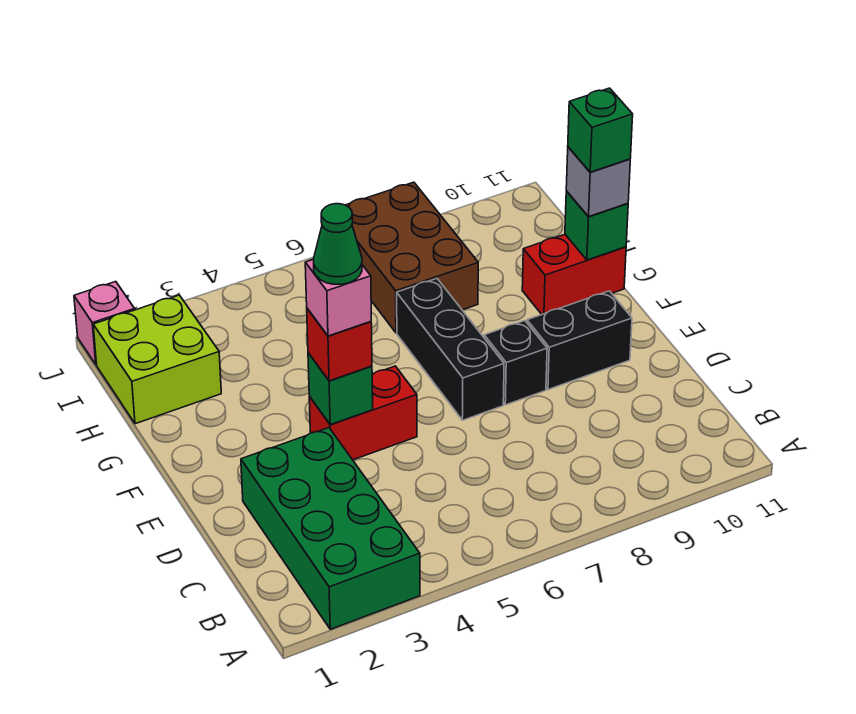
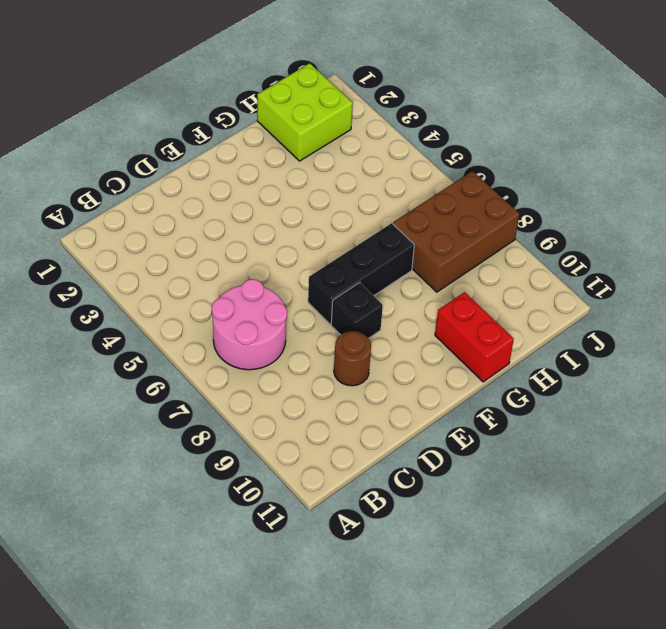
pink round brick B6:C7 level 1 -> none
brown round brick D9 level 1 -> none
none -> green brick A2:D3 level 1
none -> red brick E4:E5 level 1
none -> black brick E9:E10 level 1

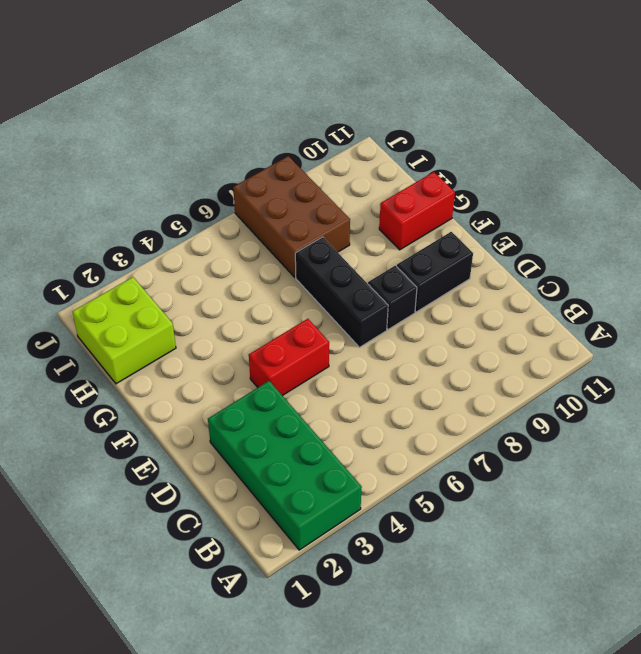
none -> pink brick J1 level 1
none -> green brick E4 level 2
none -> green brick G11 level 2

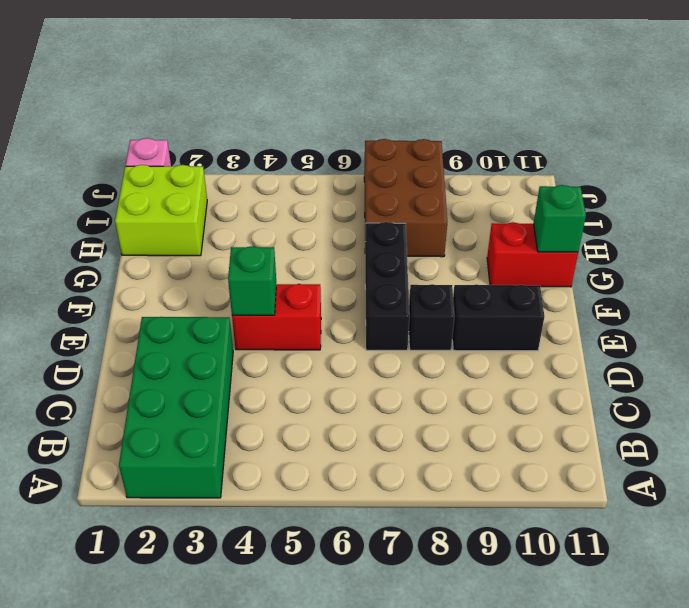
none -> red brick E4 level 3
none -> grey brick G11 level 3
none -> pink brick E4 level 4

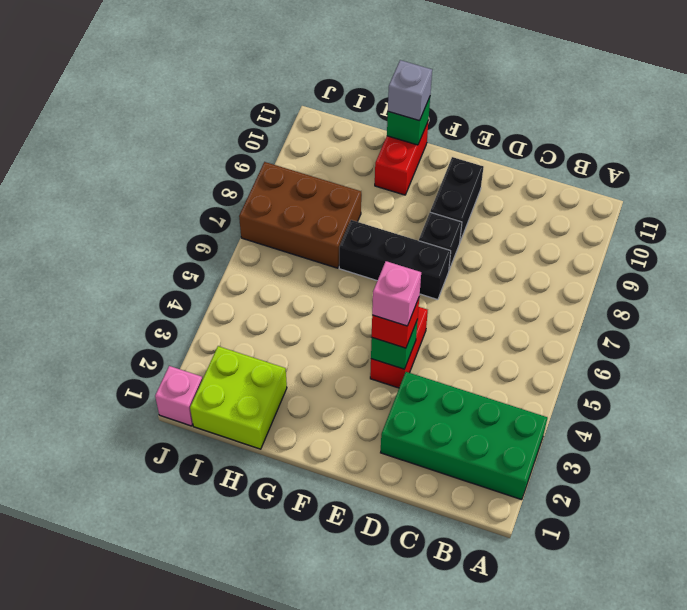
none -> green brick G11 level 4
none -> green cone E4 level 5

